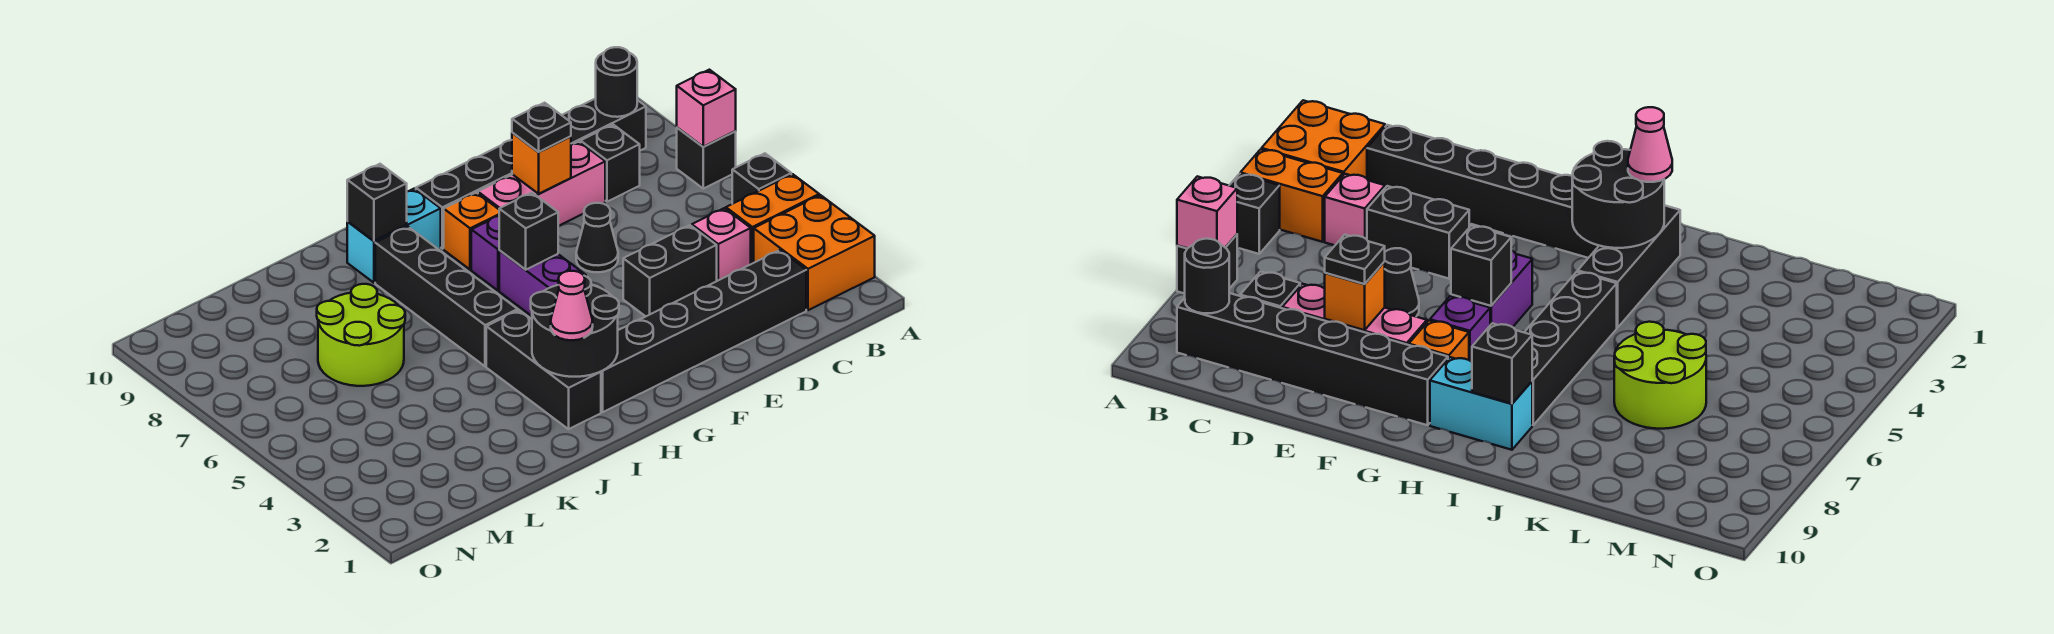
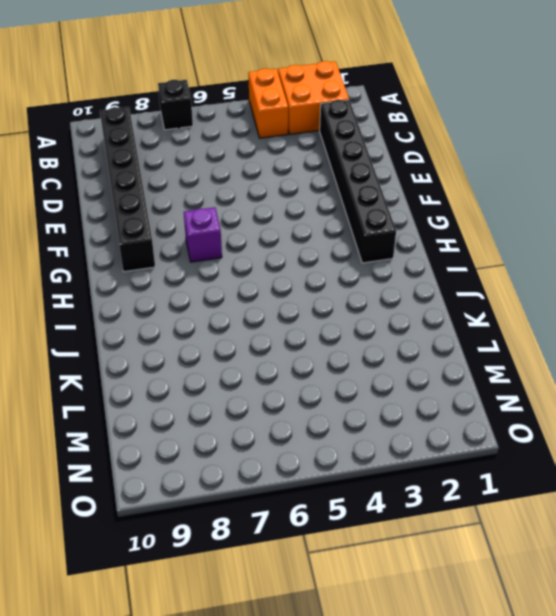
none -> black brick A5 level 1
none -> pink brick C4 level 1
none -> black brick C8 level 1

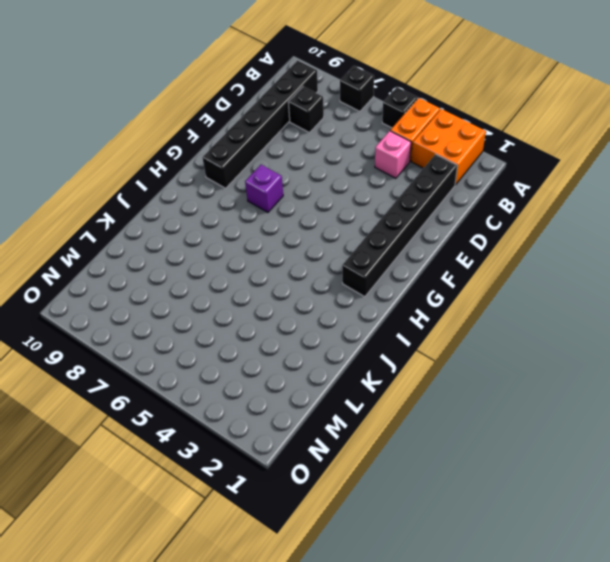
none -> black brick D4:E4 level 1
none -> pink brick D8:F8 level 1
none -> black cone E6 level 1

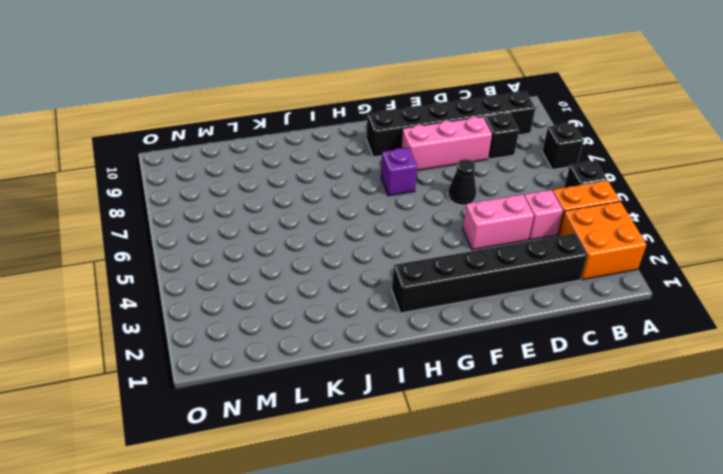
pink brick D4:E4 level 1 -> black brick D4:E4 level 1
none -> purple brick G5:G6 level 1
none -> orange brick G8 level 1
none -> cyan brick H9:I9 level 1

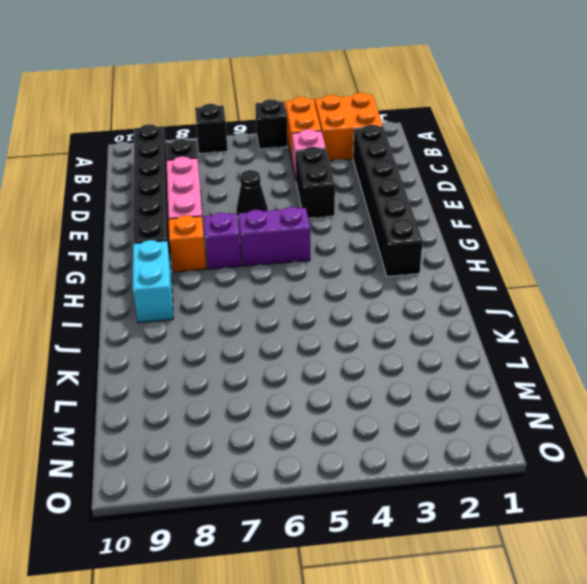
none -> black brick I2:I4 level 1
none -> black brick I5:I8 level 1
none -> lime round brick K6:L7 level 1

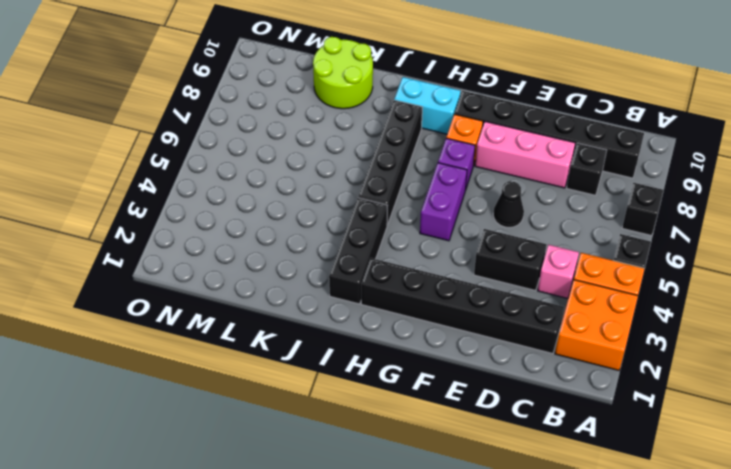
lime round brick K9:L10 level 1 -> lime round brick K6:L7 level 1
none -> pink brick A7 level 2
none -> black round brick B9 level 2
none -> orange brick E8 level 2

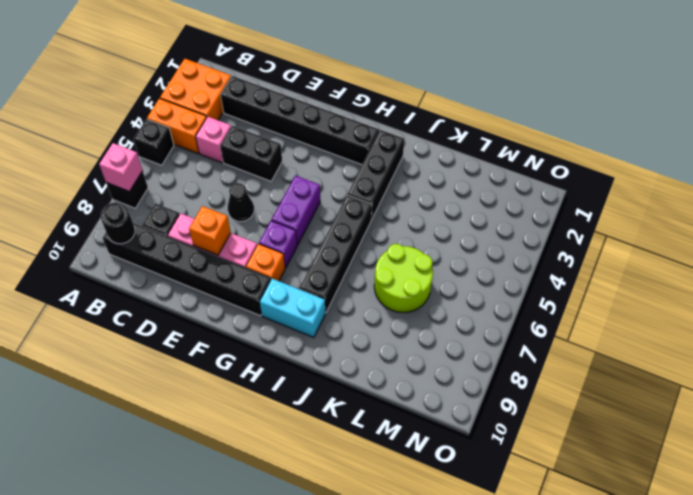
none -> black brick G6 level 2
none -> black round brick H2:I3 level 2
none -> black brick I9 level 2

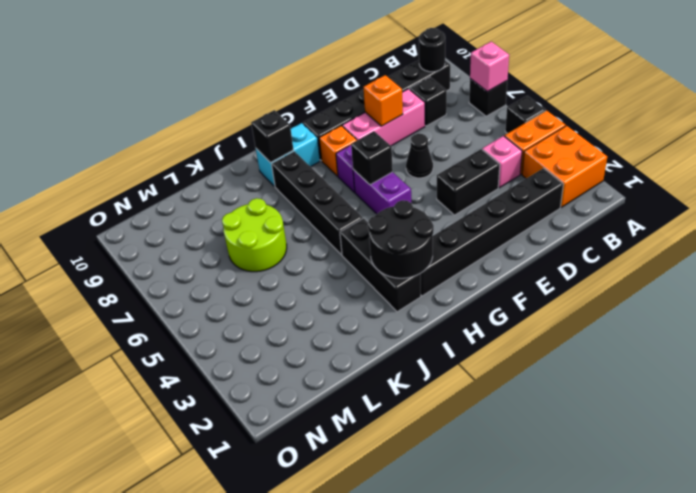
none -> black plate E8 level 3
none -> pink cone I2 level 3

